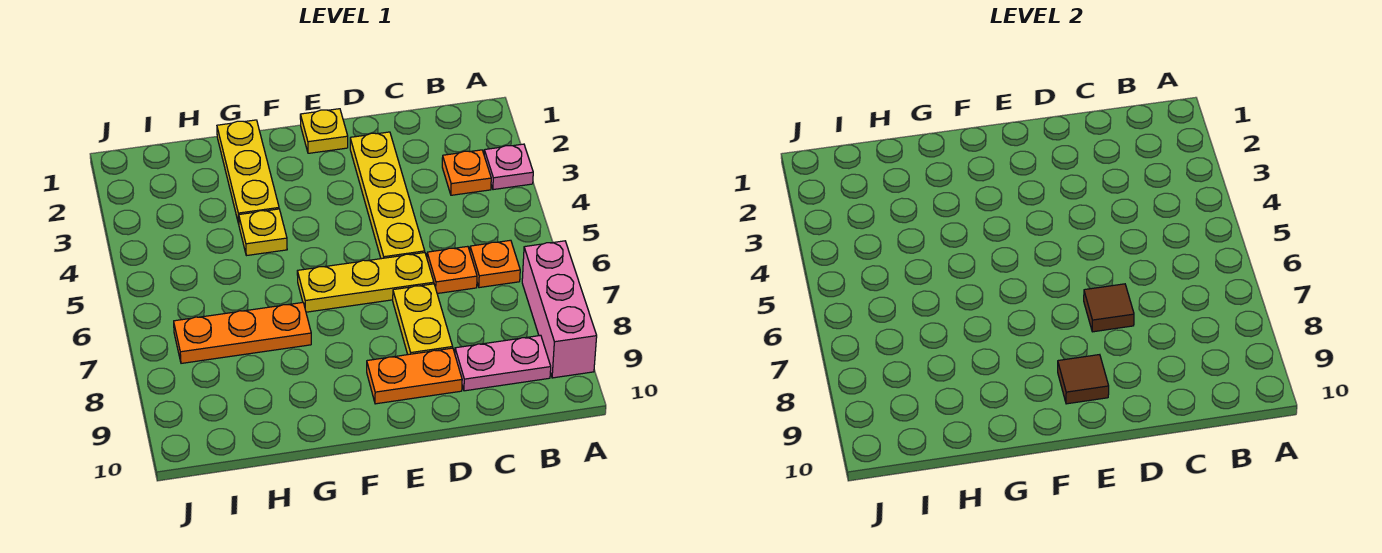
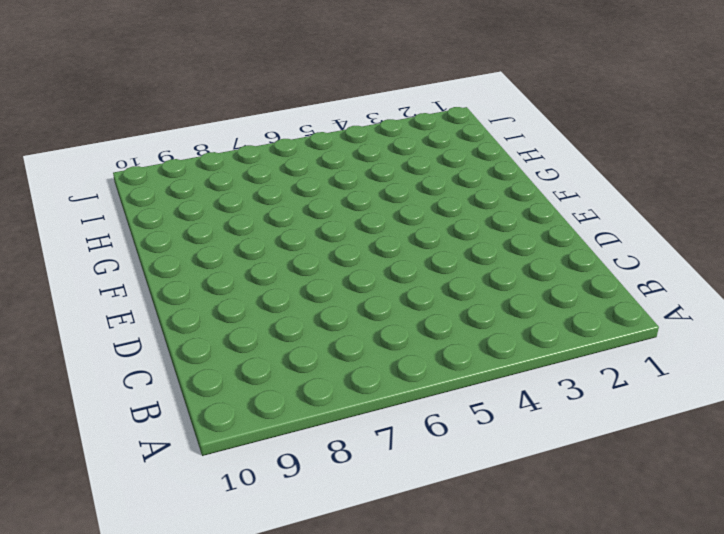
none -> pink plate A3 level 1
none -> pink brick A7:A9 level 1
none -> orange plate B3 level 1

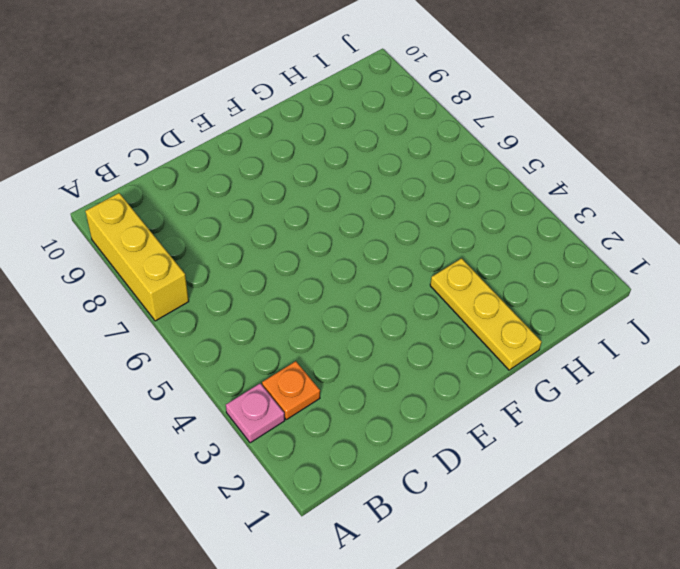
yellow brick A7:A9 level 1 -> pink brick A7:A9 level 1
none -> orange plate B6 level 1
none -> pink plate B9:C9 level 1
none -> orange plate C6 level 1

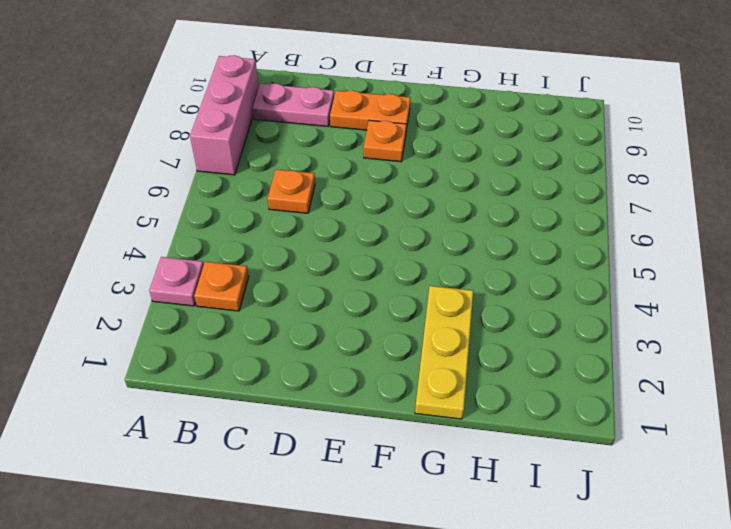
orange plate E8 level 1 -> orange plate B6 level 1
none -> yellow plate D2:D5 level 1
none -> yellow plate D6:F6 level 1
none -> yellow plate D7:D8 level 1

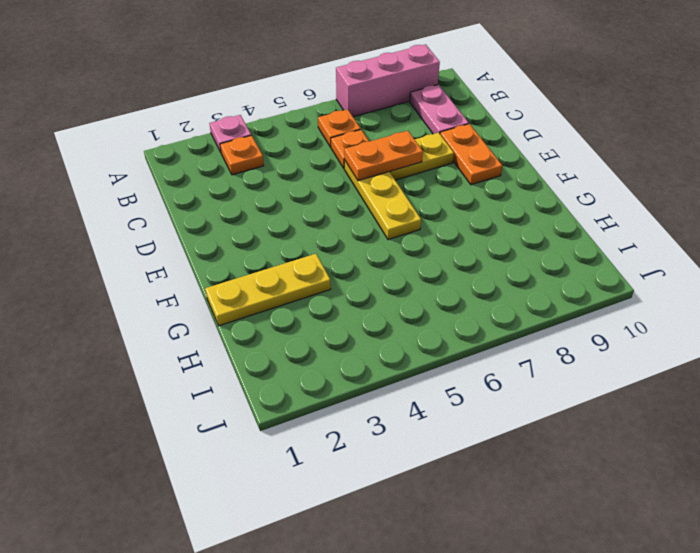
orange plate D6:D7 level 2 -> brown tile D7 level 2
none -> yellow plate D2:D5 level 1
none -> yellow plate E1 level 1
none -> yellow plate G4 level 1

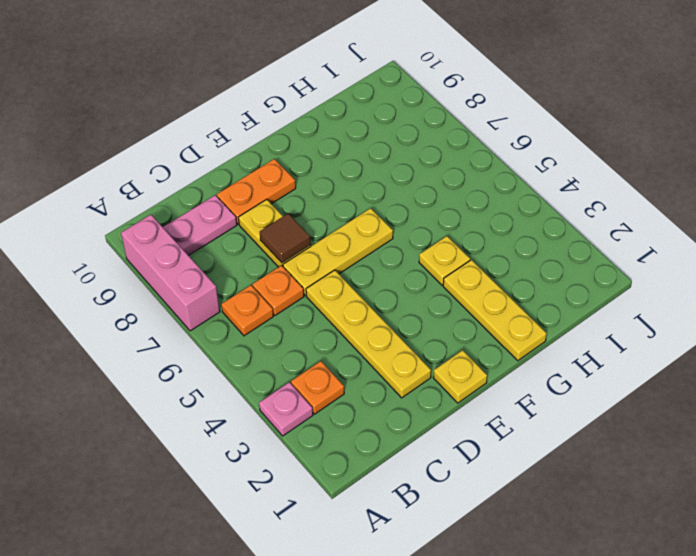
none -> orange plate G7:I7 level 1
none -> brown tile E9 level 2

